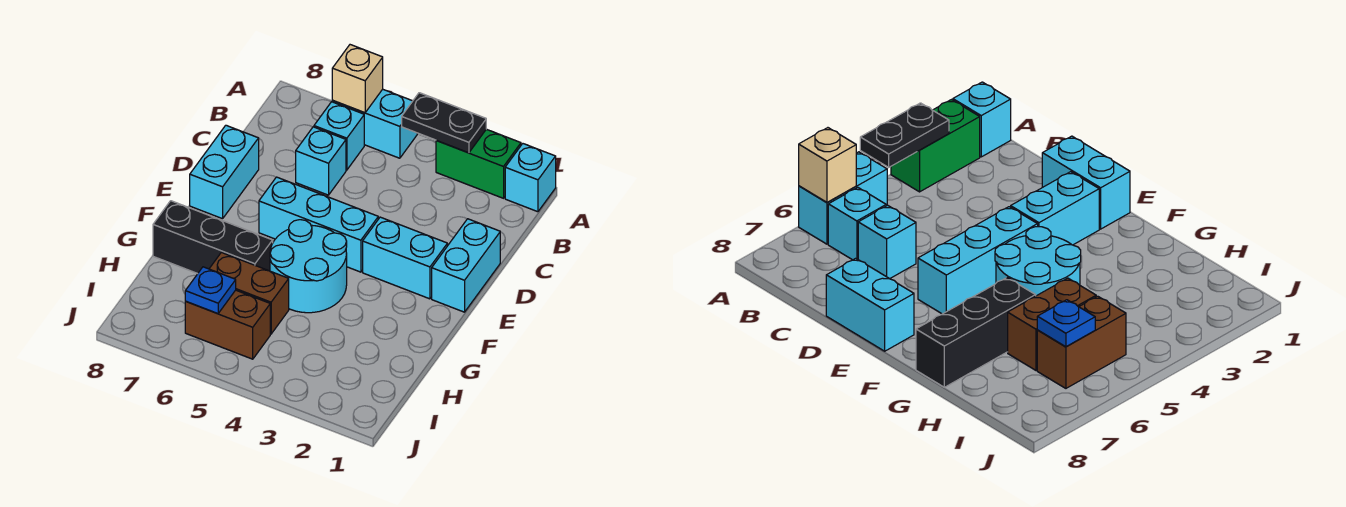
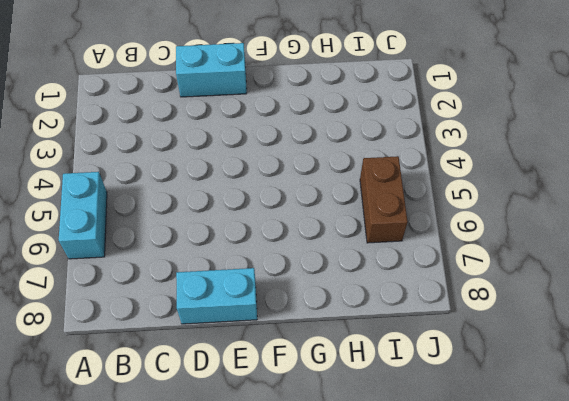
none -> cyan brick A1 level 1
none -> green brick A2:A3 level 1
none -> cyan brick B6 level 1

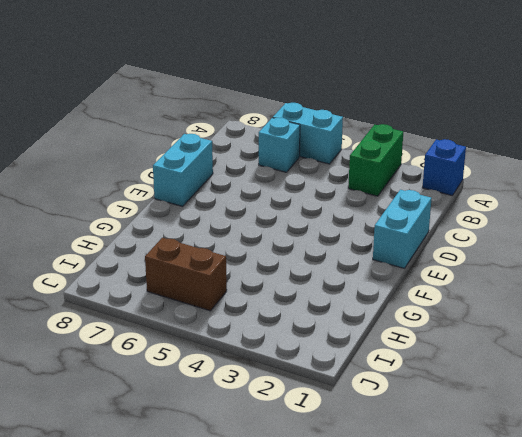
blue brick A1 level 1 -> cyan brick A1 level 1
green brick A3:B3 level 1 -> green brick A2:A3 level 1
none -> cyan brick C6 level 1
none -> cyan brick E2:E3 level 1
none -> cyan brick E4:E6 level 1

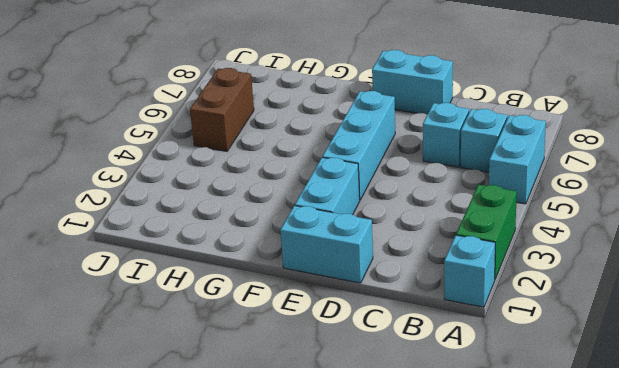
none -> cyan round brick F4:G5 level 1
none -> black brick G6:G8 level 1
none -> brown brick H5:H6 level 1

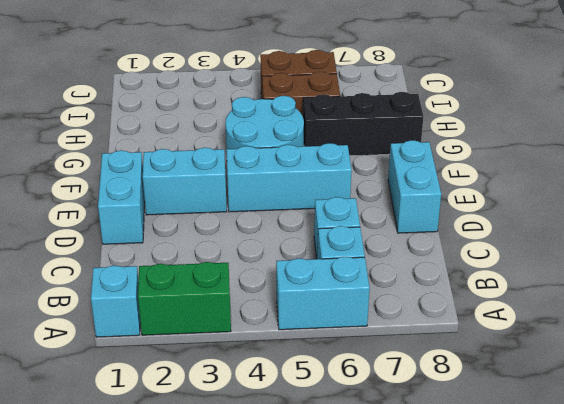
none -> black plate A3:A4 level 2
none -> tan brick A6 level 2
none -> blue plate I6 level 2

